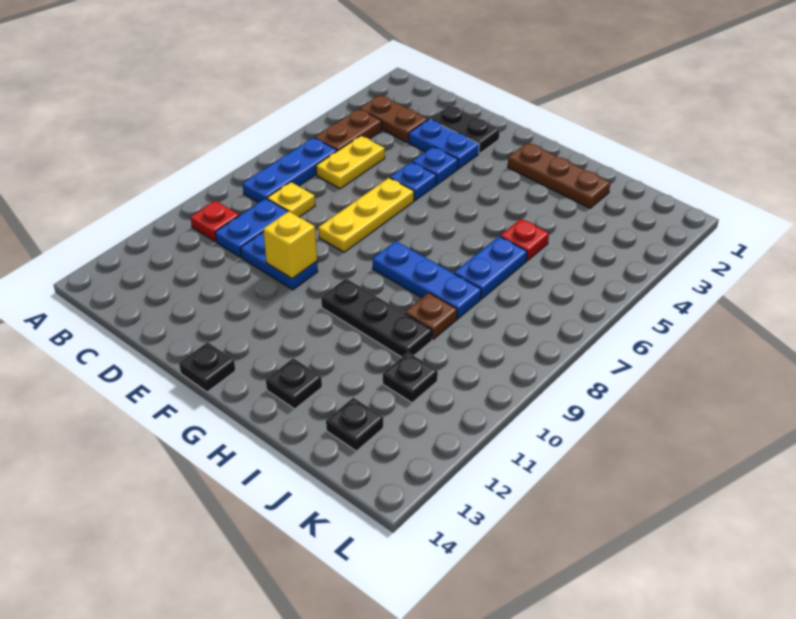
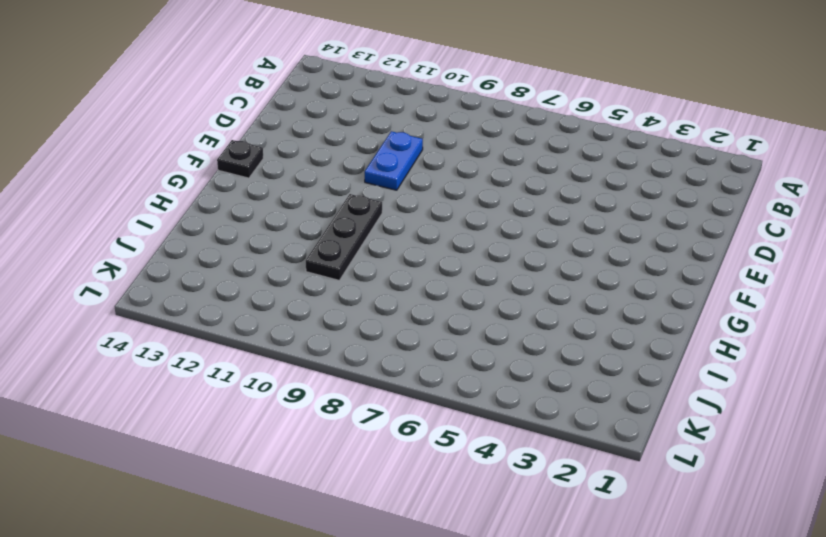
none -> brown plate B3:C3 level 1
none -> brown plate B4:B5 level 1
none -> blue plate B6:B8 level 1

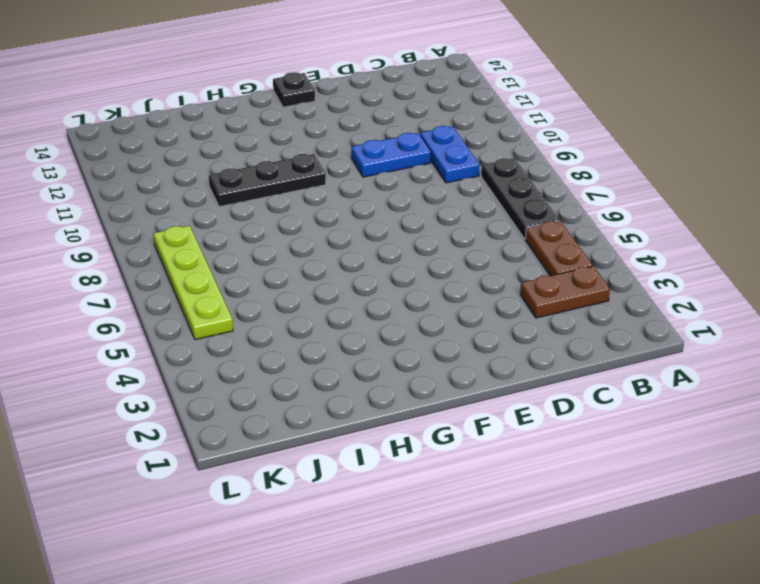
black plate B6:B8 level 1 -> blue plate B6:B8 level 1
lime plate K5:K8 level 1 -> none
none -> red plate B10 level 1
none -> yellow plate C5:C6 level 1
none -> yellow plate C8 level 1

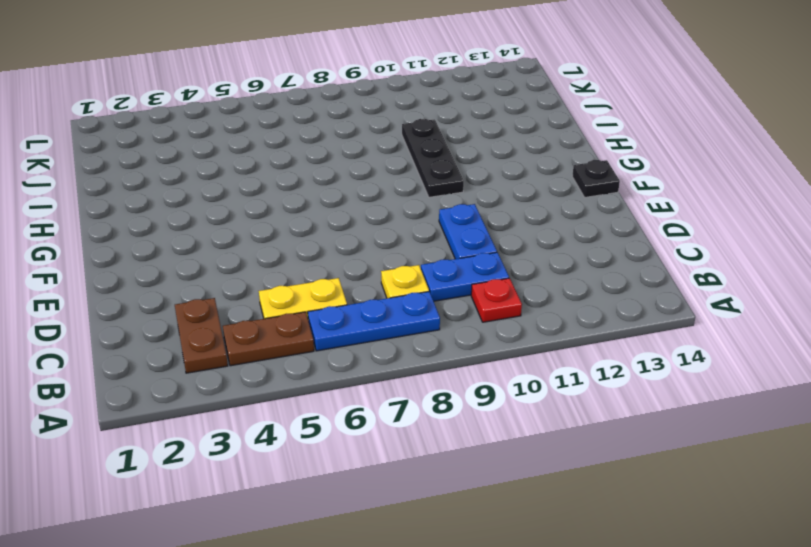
none -> black plate D2:E2 level 1
none -> blue plate D3:E3 level 1
none -> blue plate E4 level 1

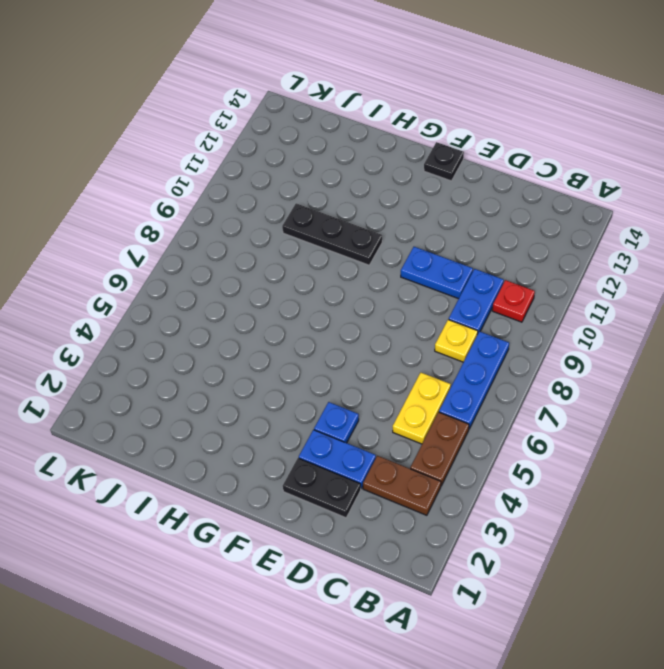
none -> blue plate E5 level 1
none -> yellow plate E6:E8 level 1
none -> brown plate G2:I2 level 1

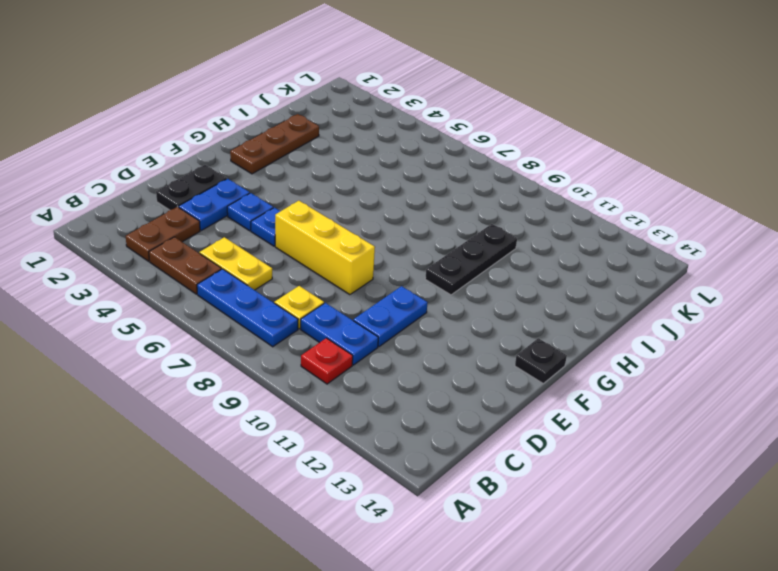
yellow brick E6:E8 level 1 -> yellow plate E6:E8 level 1
none -> blue plate G8:I8 level 1
none -> black plate H13 level 1
none -> red plate I5 level 1

